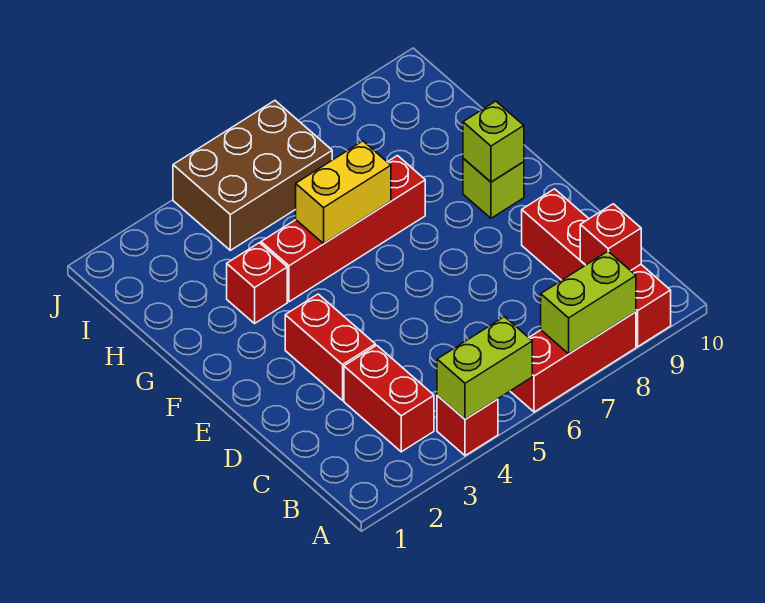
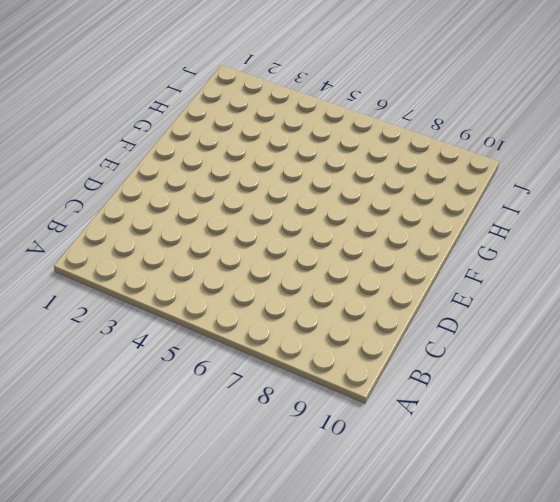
none -> red brick A4 level 1
none -> red brick A6:A8 level 1
none -> red brick A9:D9 level 1

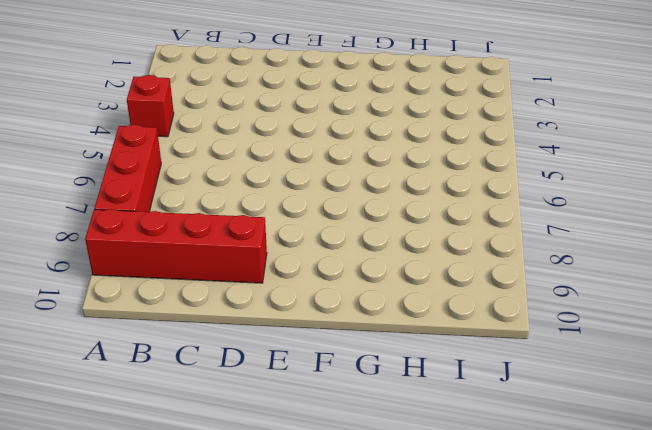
none -> red brick B3:C3 level 1
none -> red brick D3:E3 level 1
none -> lime brick F9 level 1

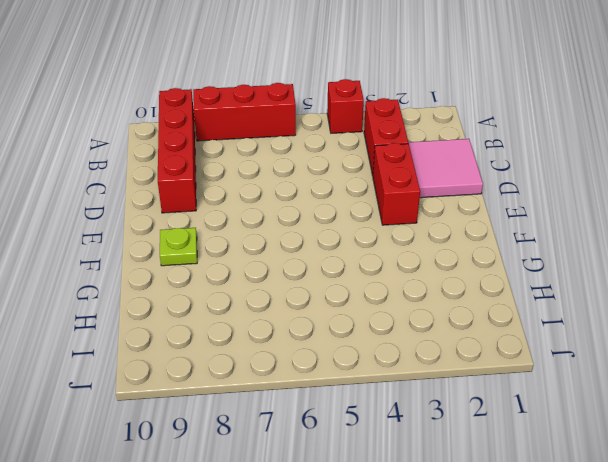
pink tile C1:D2 level 1 -> none
lime plate F9 level 1 -> lime brick F9 level 1
none -> red brick G3 level 1
none -> red brick G4:G7 level 1
none -> brown brick I4:J6 level 1

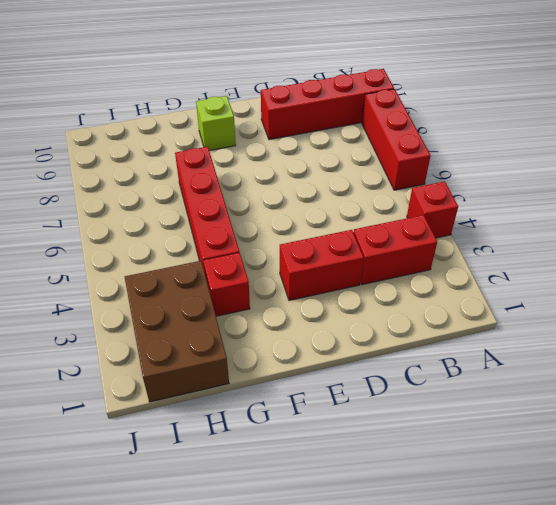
brown brick H1:I3 level 1 -> brown brick I4:J6 level 1
none -> lime brick A4:A5 level 2
none -> lime brick A7:A8 level 2
none -> red brick B9 level 2

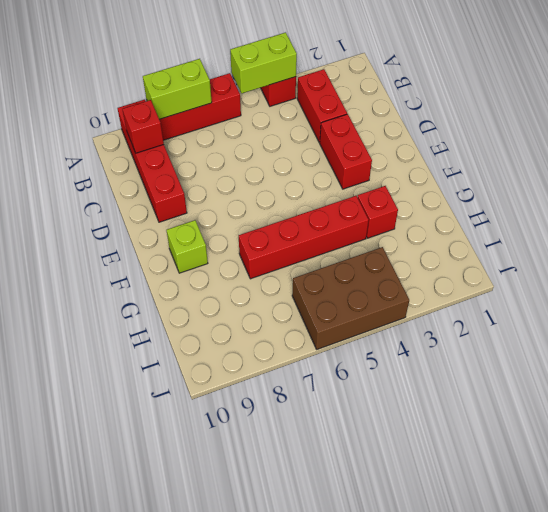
none -> lime brick F9 level 2
none -> yellow brick G5:G6 level 2

